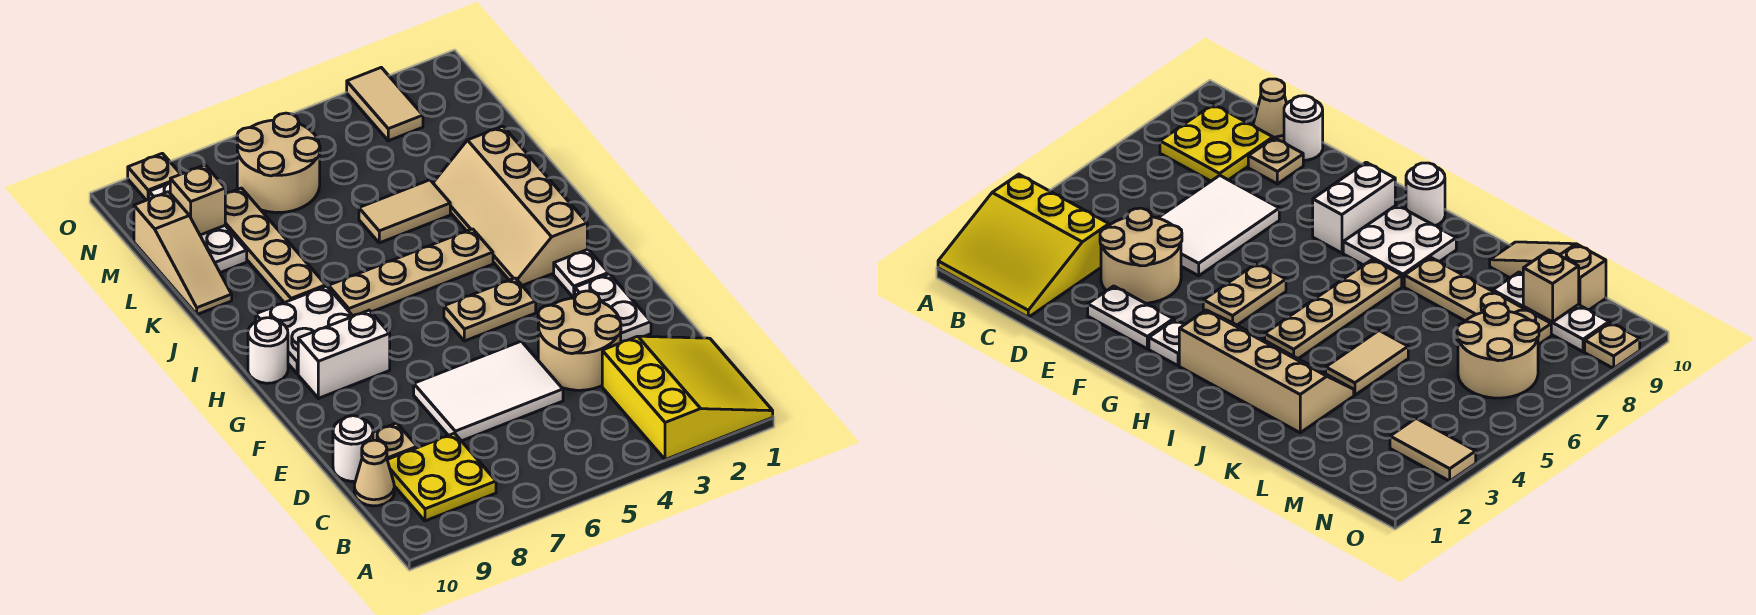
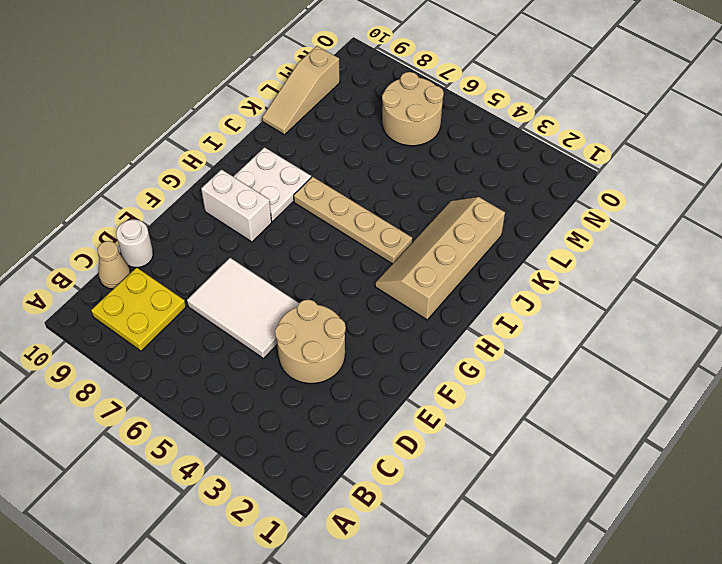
none -> yellow slope A1:C3 level 1 top 3
none -> tan plate D9 level 1
none -> white plate E2:F2 level 1

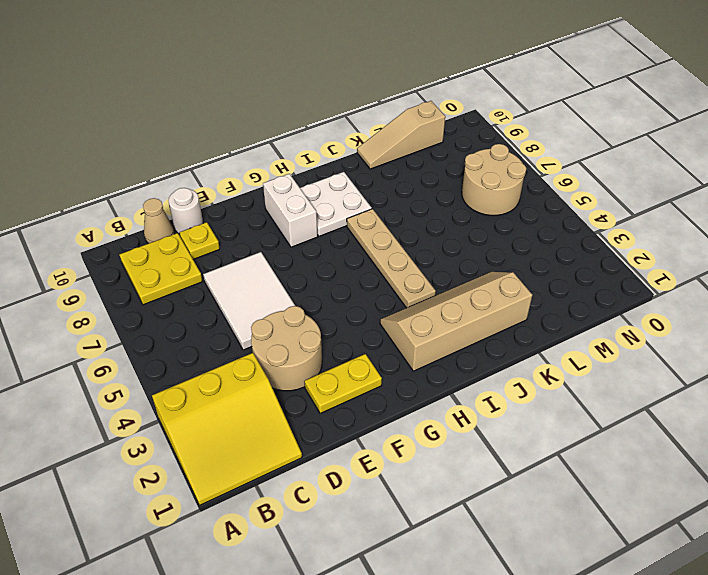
yellow plate D9 level 1 -> tan plate D9 level 1
yellow plate E2:F2 level 1 -> white plate E2:F2 level 1
none -> white plate G2 level 1
none -> tan plate G4:G5 level 1
none -> white round brick H10 level 1

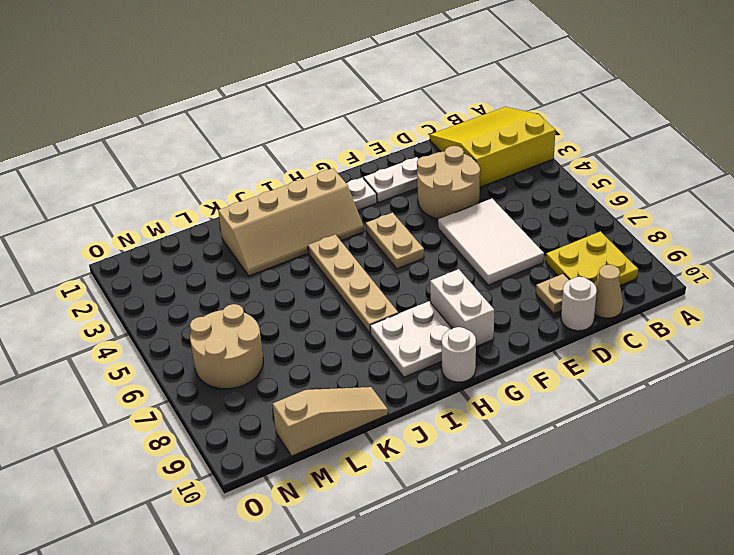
none -> tan plate J8:M8 level 1
none -> tan tile K4:K5 level 1
none -> white plate L9:N9 level 1

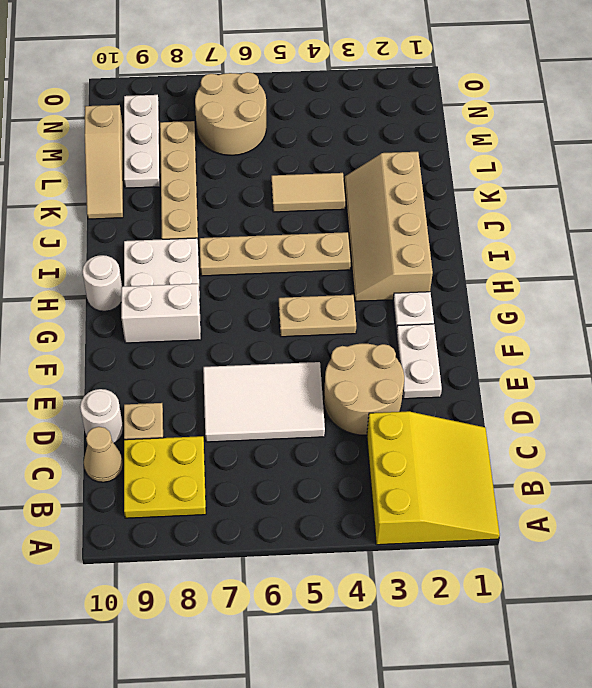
none -> tan tile N3:O3 level 1
none -> tan plate O9 level 1
none -> tan brick M9 level 2

